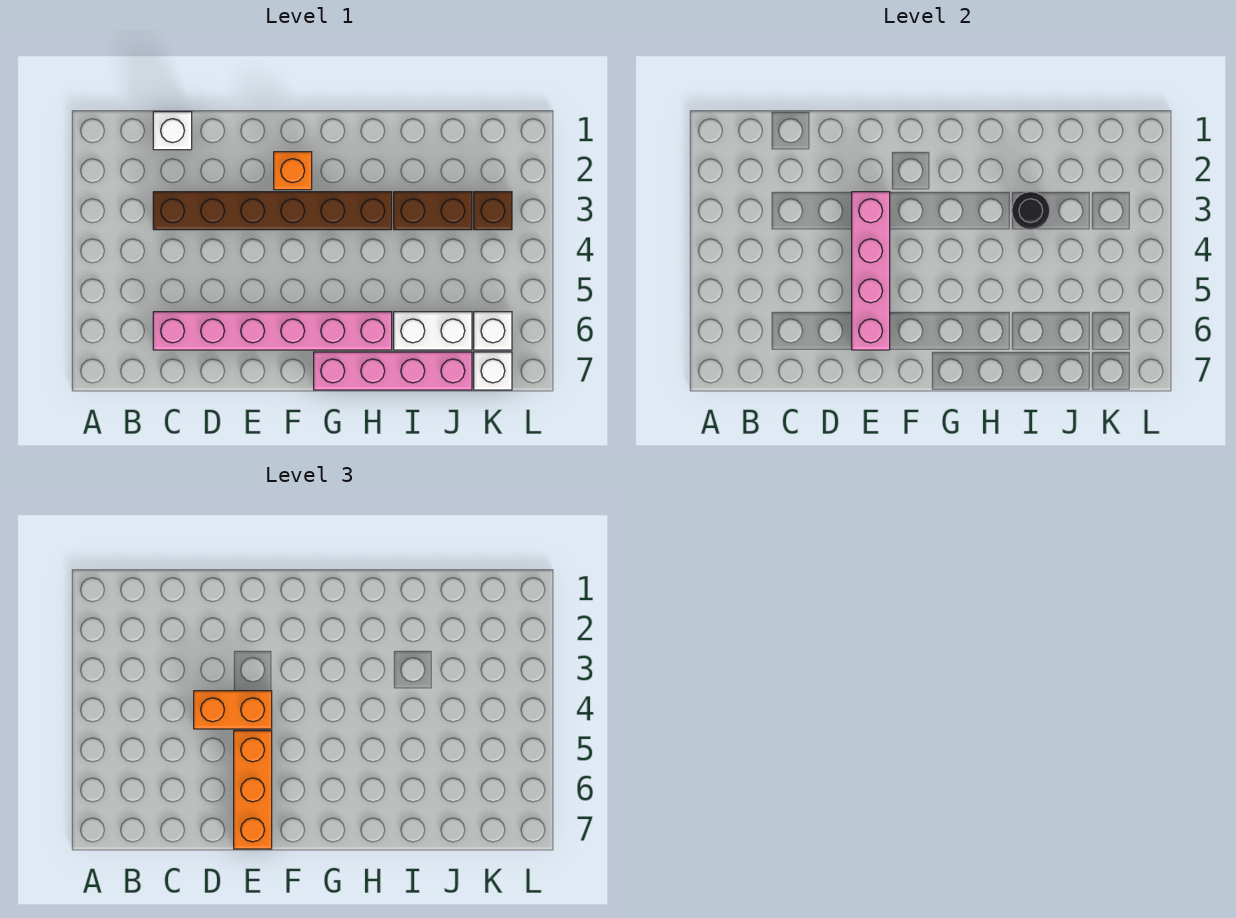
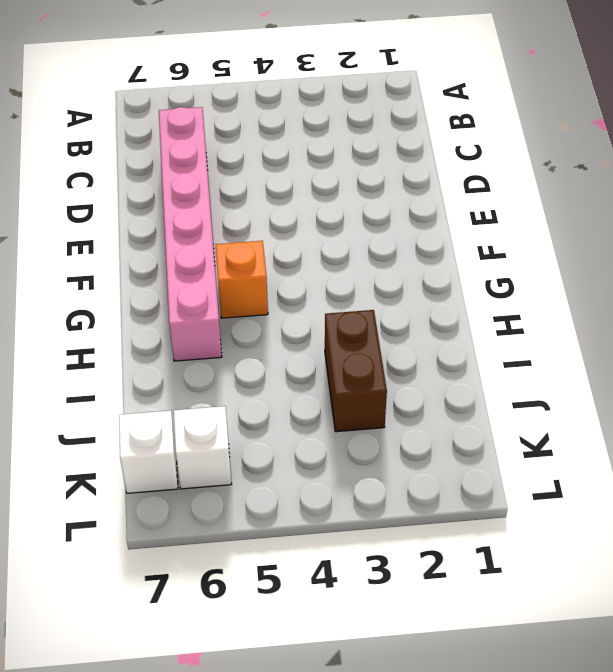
orange brick G5 level 1 -> orange brick F2 level 1
none -> white brick C1 level 1
none -> brown brick C3:H3 level 1
none -> pink brick G7:J7 level 1

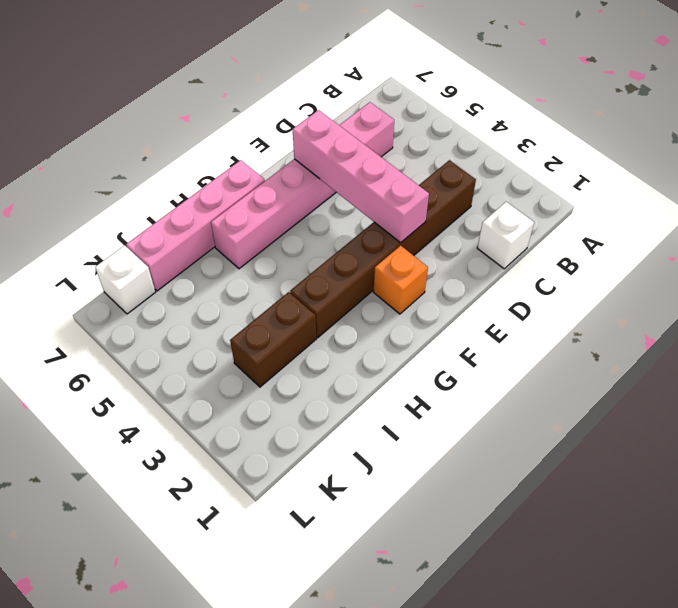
none -> white brick I6:J6 level 1
none -> brown brick K3 level 1
none -> white brick K6 level 1

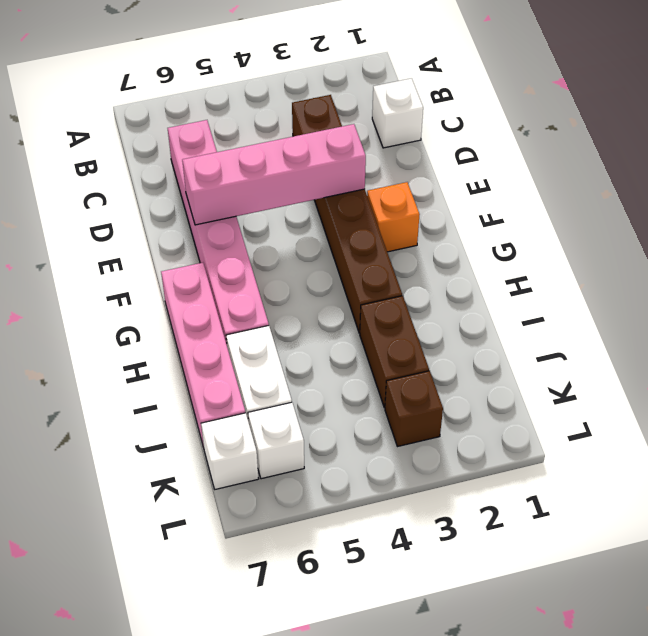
none -> black round brick I3 level 2
none -> orange brick D4:E4 level 3
none -> orange brick E5:E7 level 3

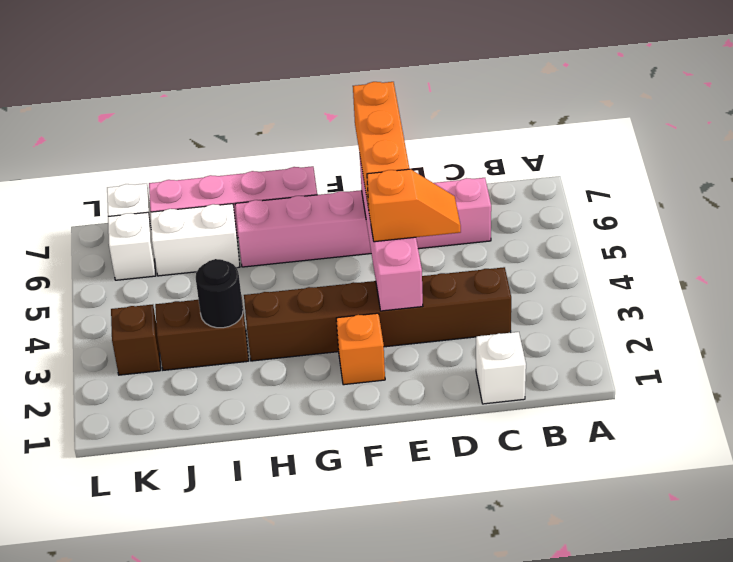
orange slope D4:E4 level 3 top E -> orange brick D4:E4 level 3

